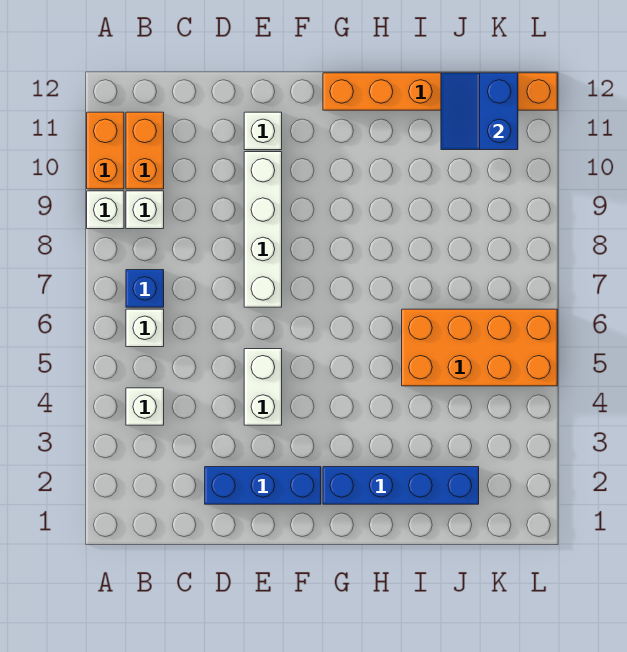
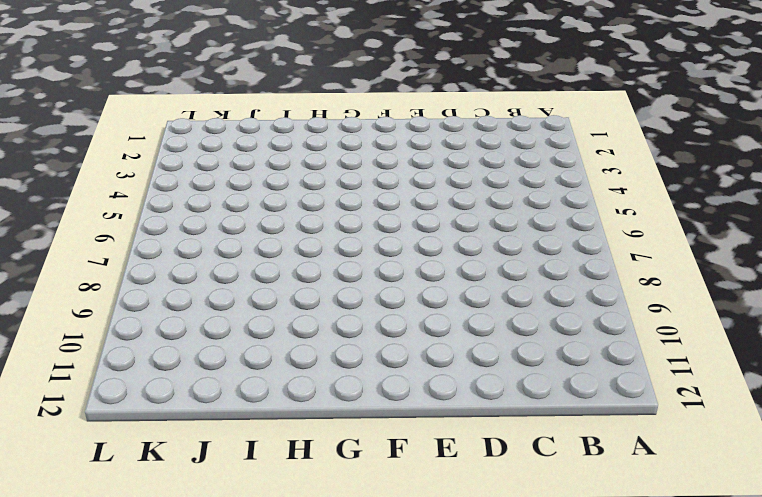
none -> white brick A9 level 1
none -> orange brick A10:A11 level 1
none -> white brick B4 level 1

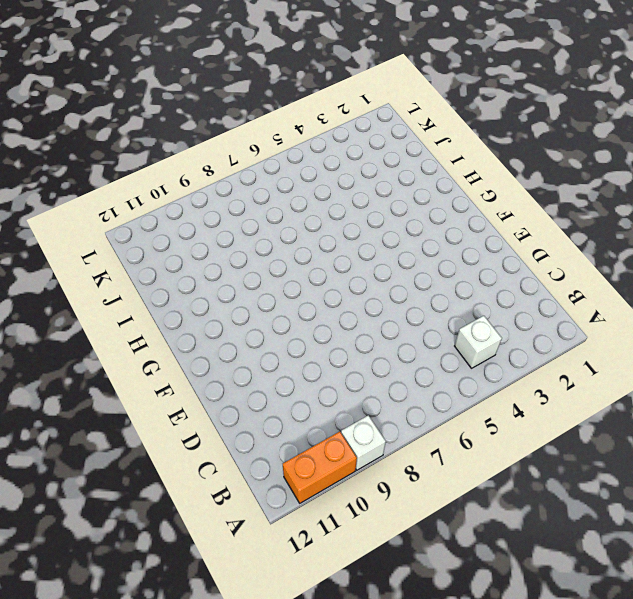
none -> white brick B6 level 1
none -> blue brick B7 level 1
none -> white brick B9 level 1

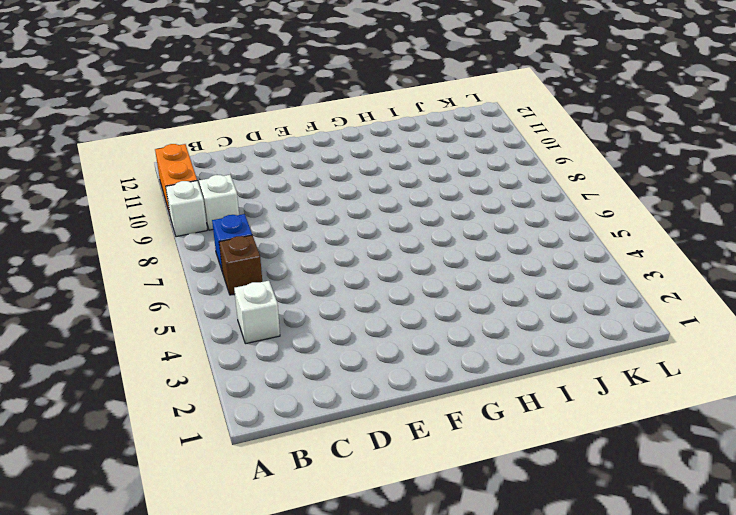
brown brick B6 level 1 -> white brick B6 level 1
none -> orange brick B10:B11 level 1
none -> blue brick D2:F2 level 1
none -> white brick E4:E5 level 1

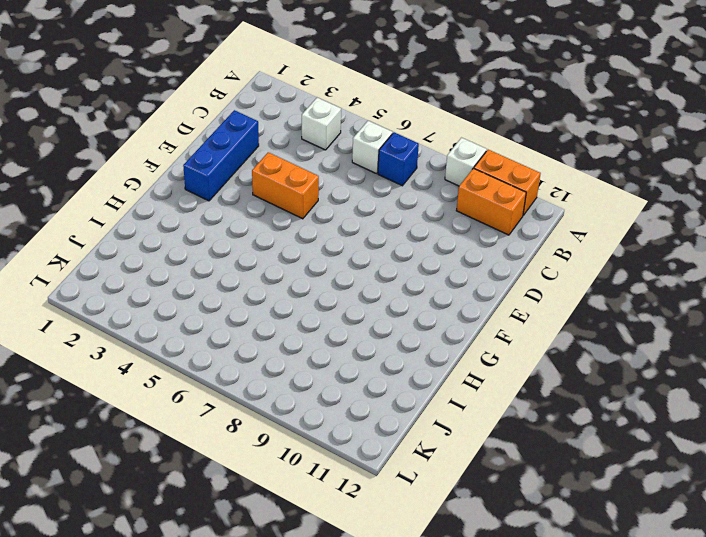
orange brick E4:E5 level 1 -> white brick E4:E5 level 1
none -> white brick B9 level 1
none -> white brick E7:E10 level 1
none -> white brick E11 level 1

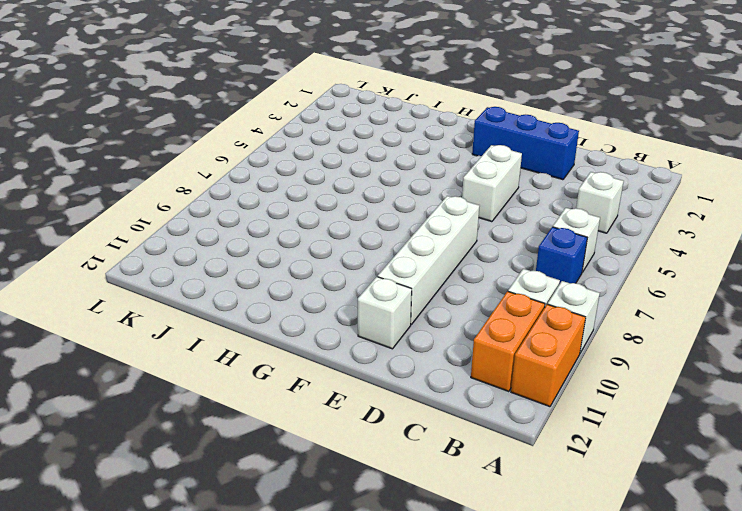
none -> blue brick G2:J2 level 1
none -> orange brick G12:L12 level 1
none -> orange brick I5:L6 level 1

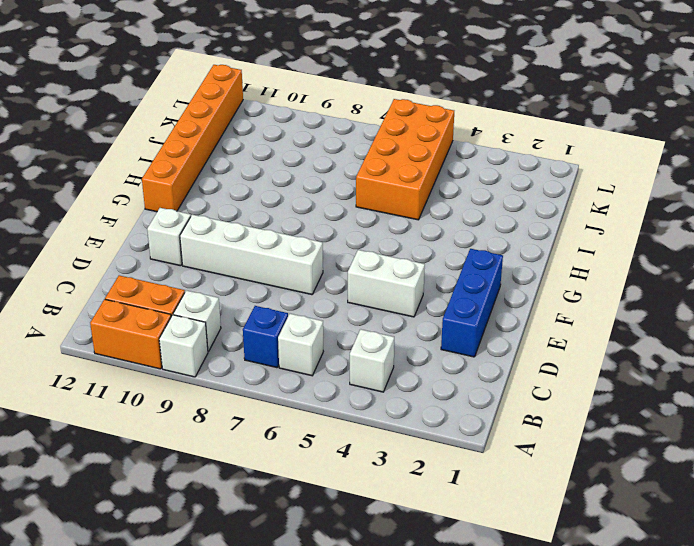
none -> blue brick G2:J2 level 1
none -> blue slope J11:K12 level 2 top K

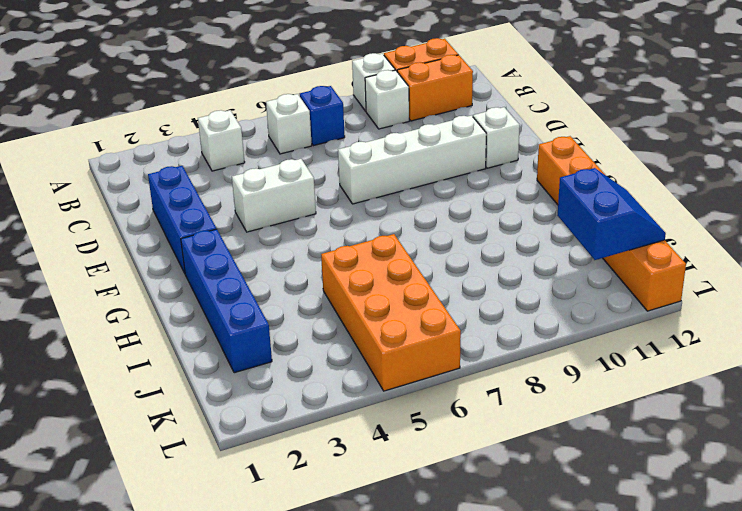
blue slope J11:K12 level 2 top 11 -> blue slope J11:K12 level 2 top K

